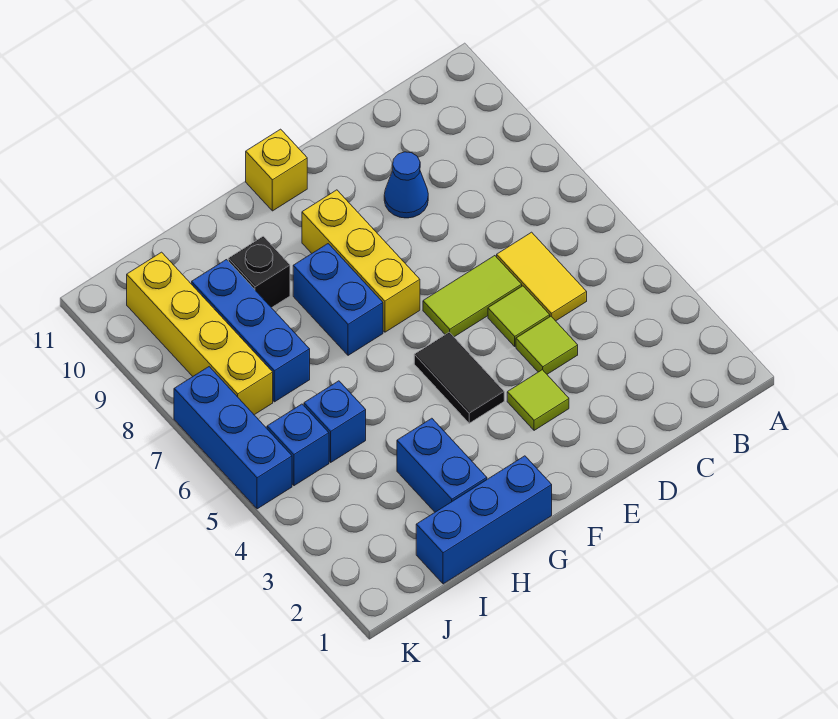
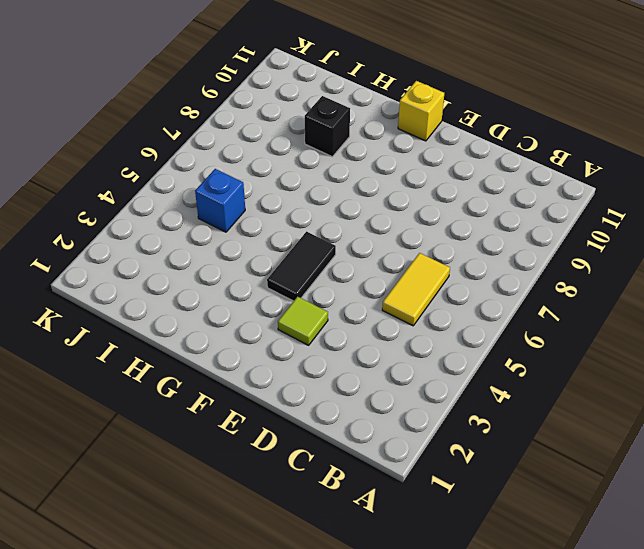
none -> lime tile D4 level 1
none -> lime tile D5 level 1
none -> lime tile D6:E6 level 1

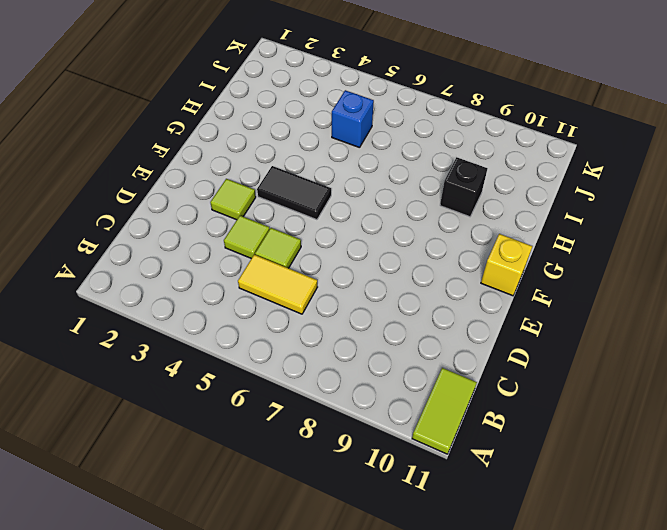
lime tile A11:B11 level 1 -> lime tile D6:E6 level 1
none -> blue cone D9 level 1
none -> yellow brick F7:F9 level 1
none -> blue brick G1:I1 level 1

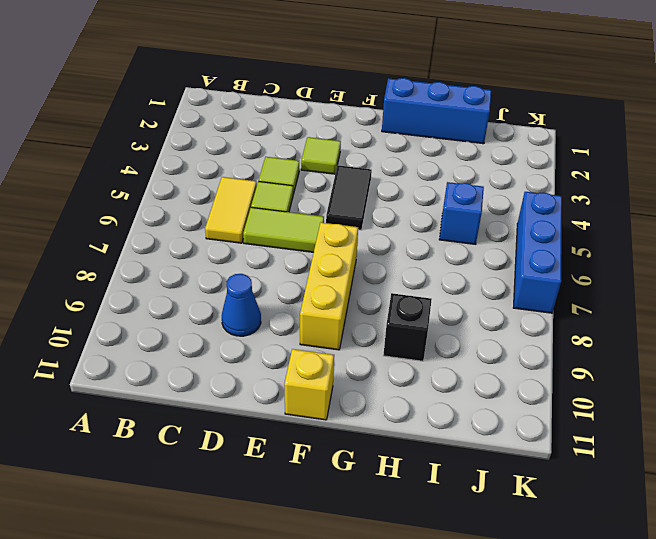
none -> blue brick G7:G8 level 1
none -> blue brick H2:H3 level 1
none -> blue brick I7:I9 level 1

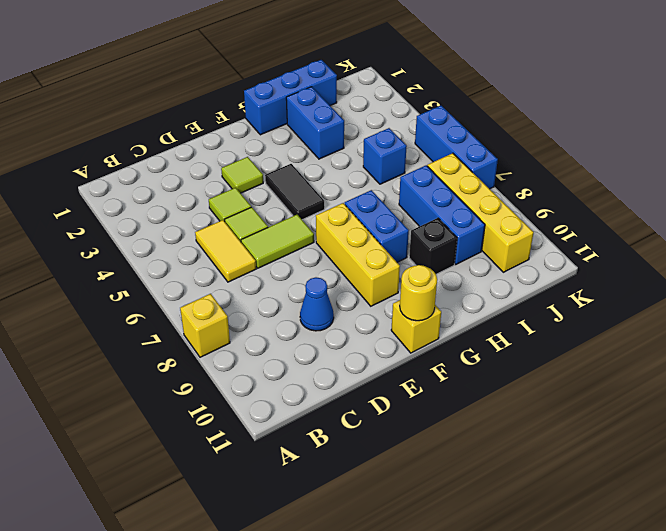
yellow brick A8 level 1 -> none
yellow round brick F11 level 2 -> none
none -> blue brick J5 level 1

